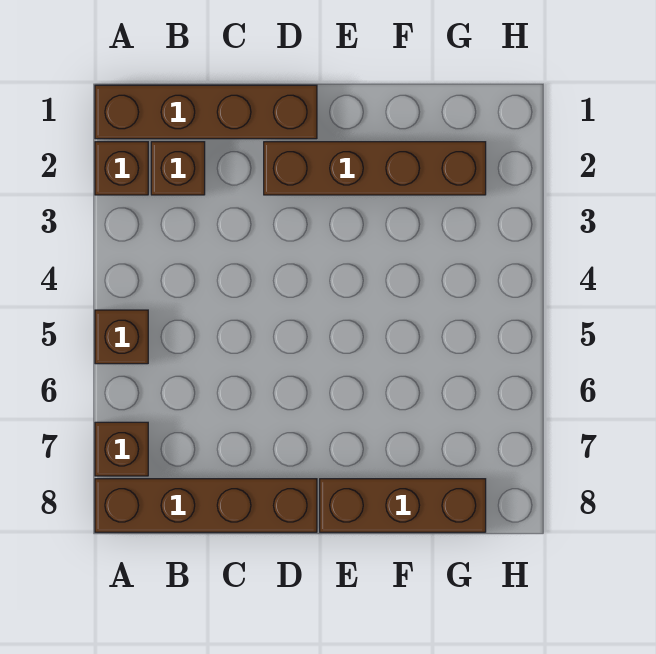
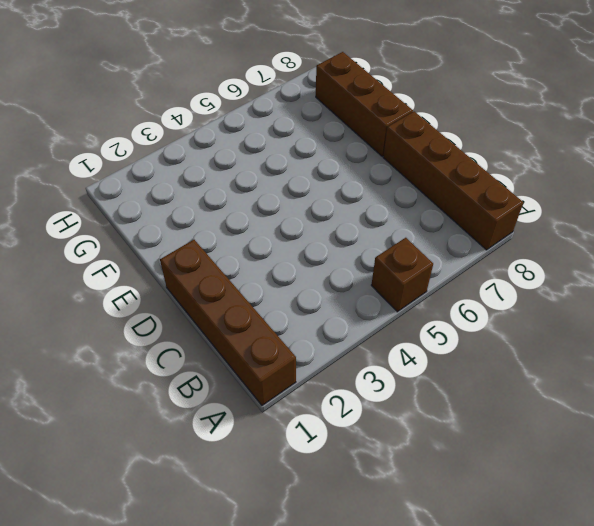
none -> brown brick A2 level 1
none -> brown brick A7 level 1

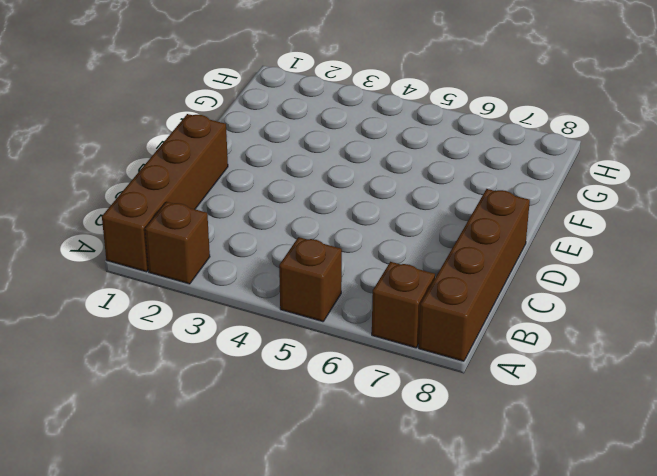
none -> brown brick B2 level 1
none -> brown brick D2:G2 level 1

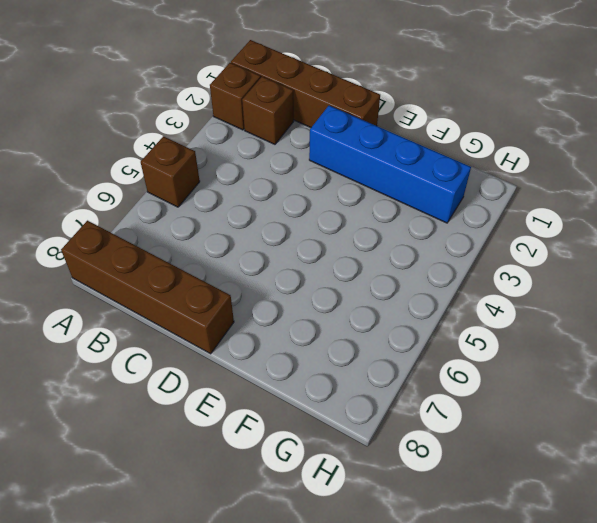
blue brick D2:G2 level 1 -> brown brick D2:G2 level 1
none -> brown brick A7 level 1
none -> brown brick E8:G8 level 1

